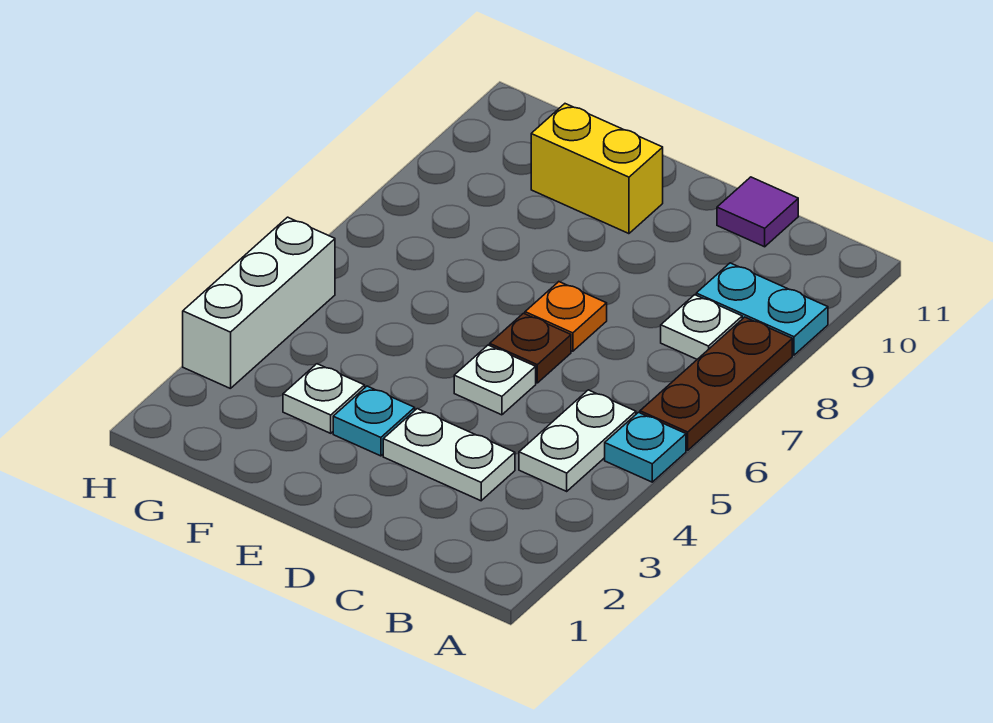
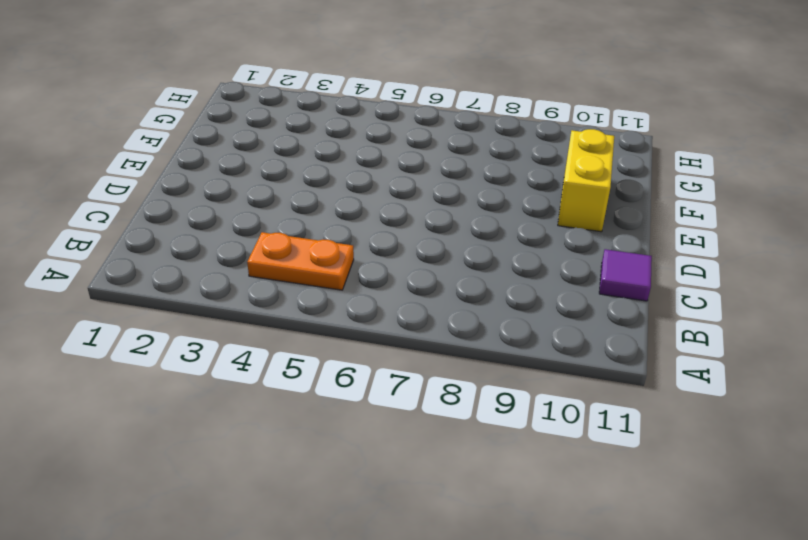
orange plate B4:B5 level 1 -> white plate B4:B5 level 1
none -> cyan plate A5 level 1
none -> brown plate A6:A8 level 1
none -> cyan plate A9:B9 level 1

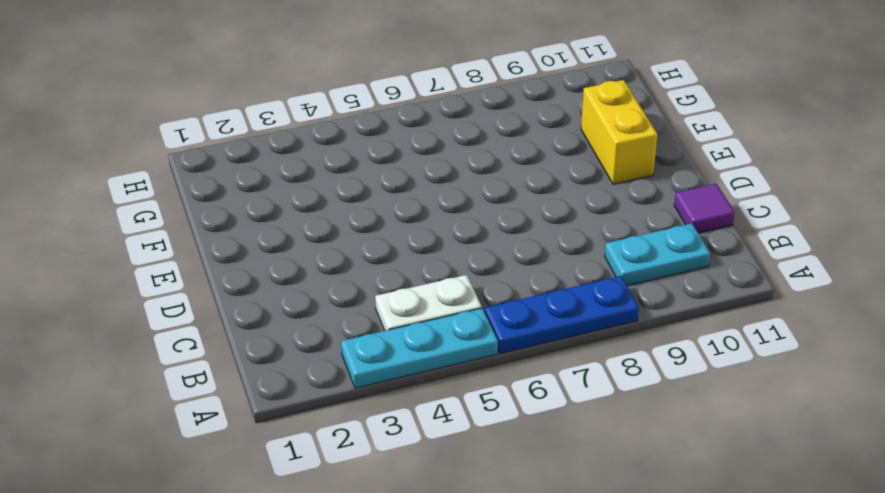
cyan plate A3:A5 level 1 -> cyan plate A5 level 1
blue plate A6:A8 level 1 -> brown plate A6:A8 level 1
cyan plate B9:B10 level 1 -> cyan plate A9:B9 level 1
none -> white plate B8 level 1
none -> white plate C3:D3 level 1
none -> white plate D5 level 1

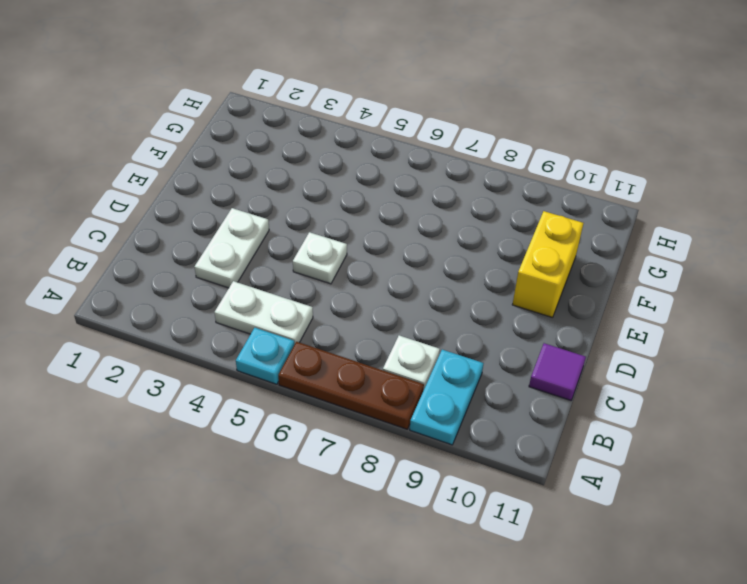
none -> brown plate D6 level 1
none -> orange plate D7 level 1
none -> cyan plate E3 level 1

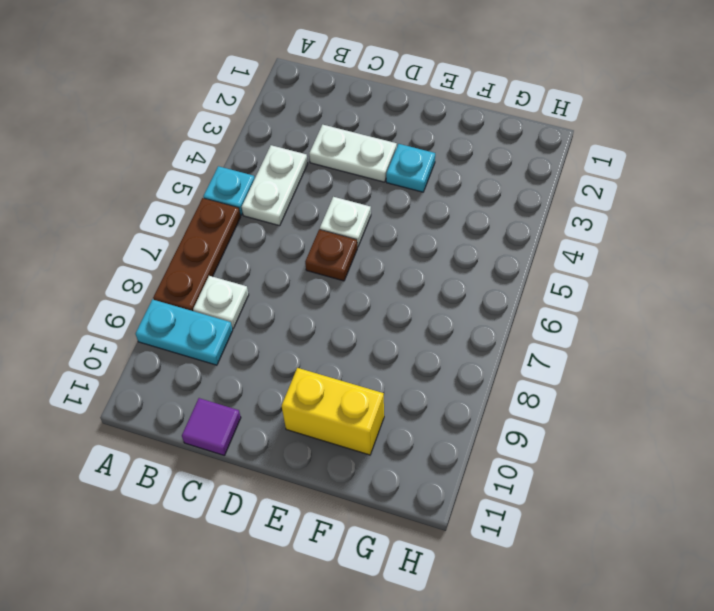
none -> orange plate D7 level 1
none -> white plate F3 level 1
none -> white brick H3:H5 level 1

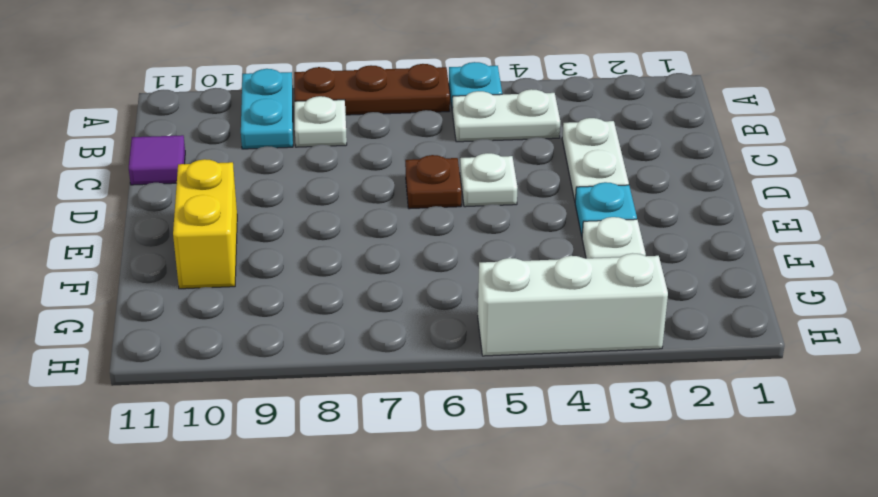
none -> orange plate D7 level 1

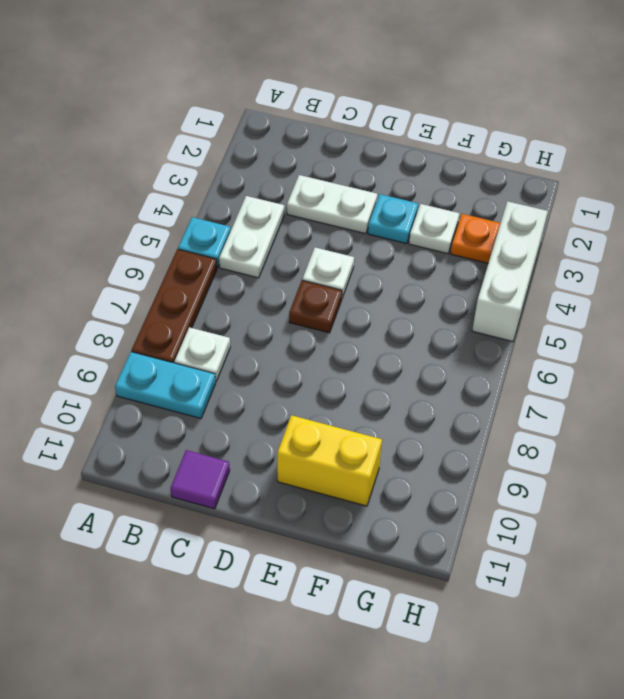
orange plate G3 level 1 -> orange plate D7 level 1

